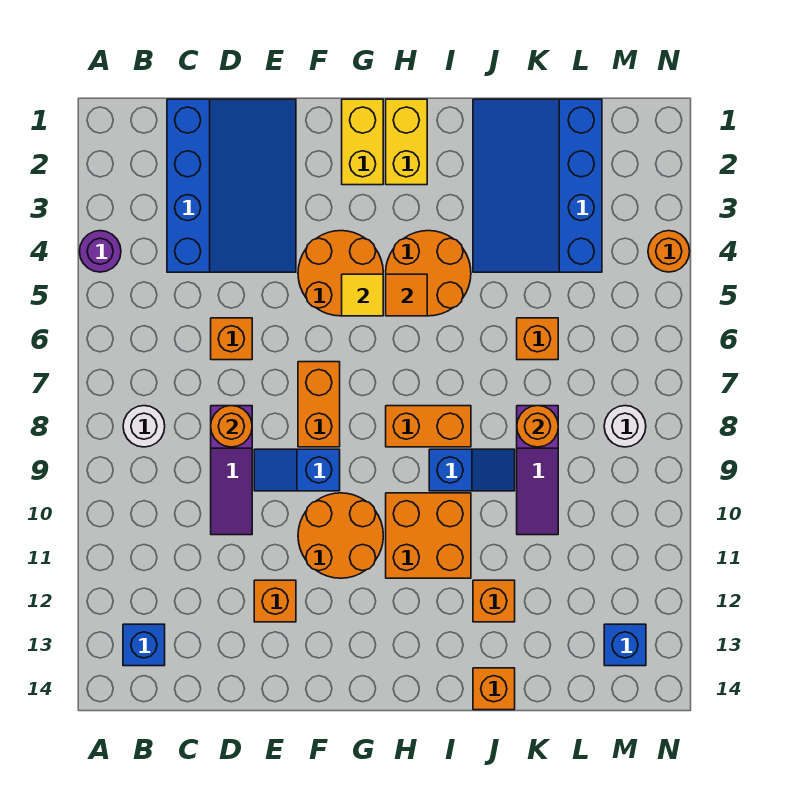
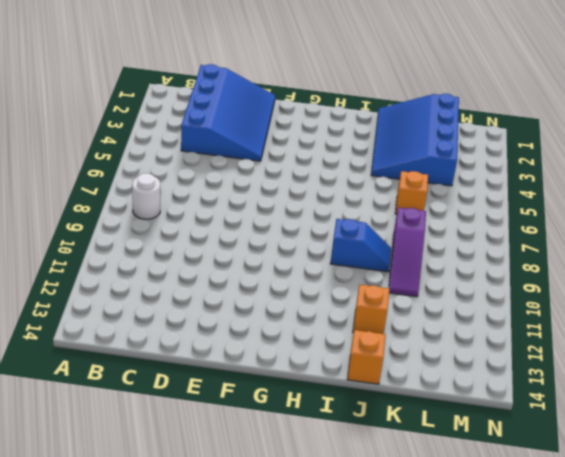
none -> purple round brick A4 level 1
none -> blue brick B13 level 1
none -> orange brick D6 level 1

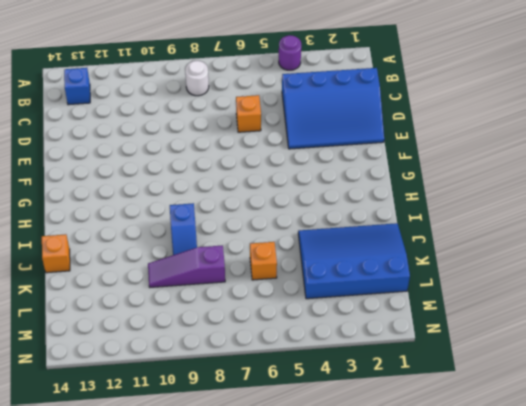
none -> purple slope D8:D10 level 1 top 8
none -> blue slope E9:F9 level 1 top F
none -> orange brick E12 level 1

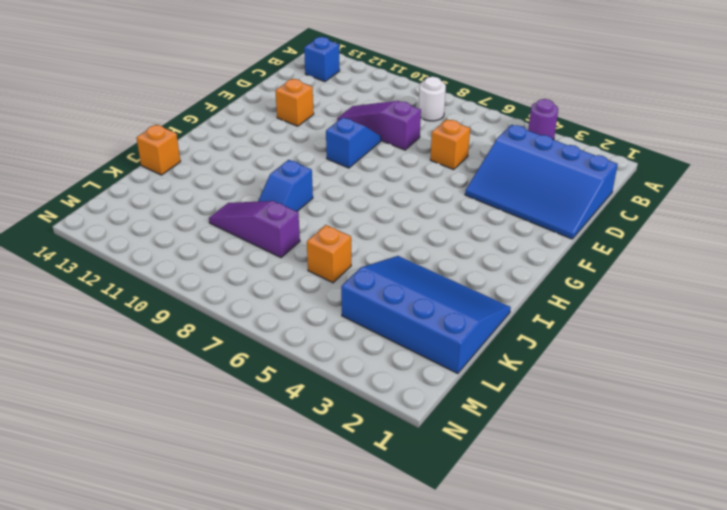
none -> orange round brick F4:G5 level 1
none -> orange brick F7:F8 level 1
none -> orange round brick F10:G11 level 1

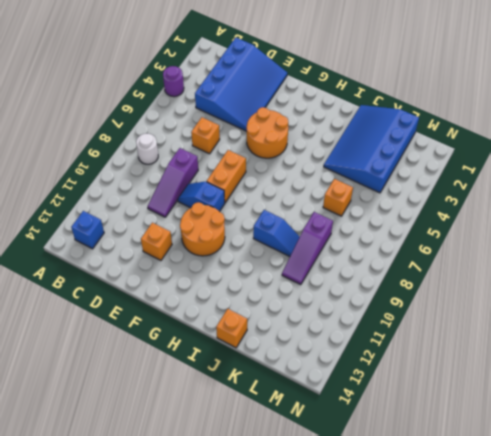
none -> yellow brick G1:G2 level 1
none -> yellow brick H1:H2 level 1
none -> orange round brick H4:I5 level 1

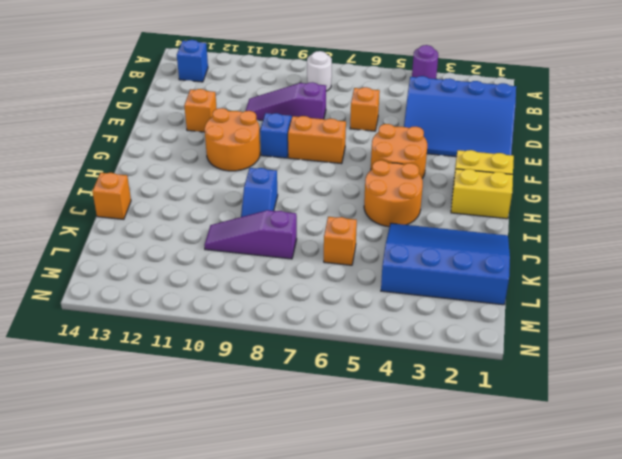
none -> orange brick H8:I8 level 1
none -> orange brick H10:I11 level 1
none -> orange brick J12 level 1

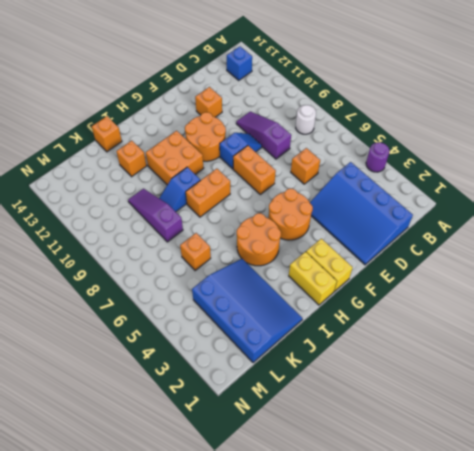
none -> white round brick M8 level 1
none -> blue brick M13 level 1
none -> orange round brick N4 level 1

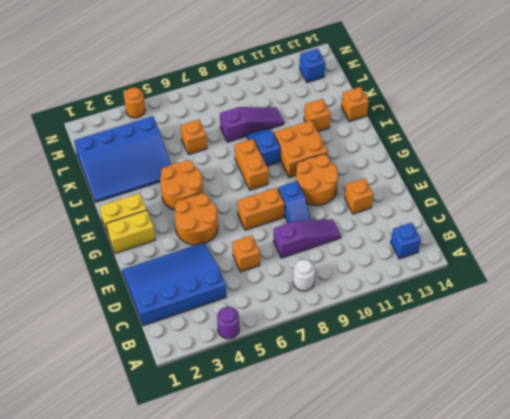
none -> white round brick M8 level 1
none -> orange round brick D8 level 2
none -> yellow tile G5 level 2

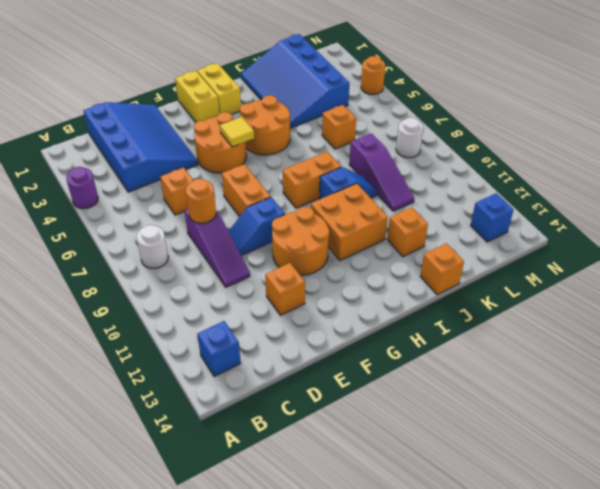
none -> orange tile H5 level 2
none -> orange round brick K8 level 2

